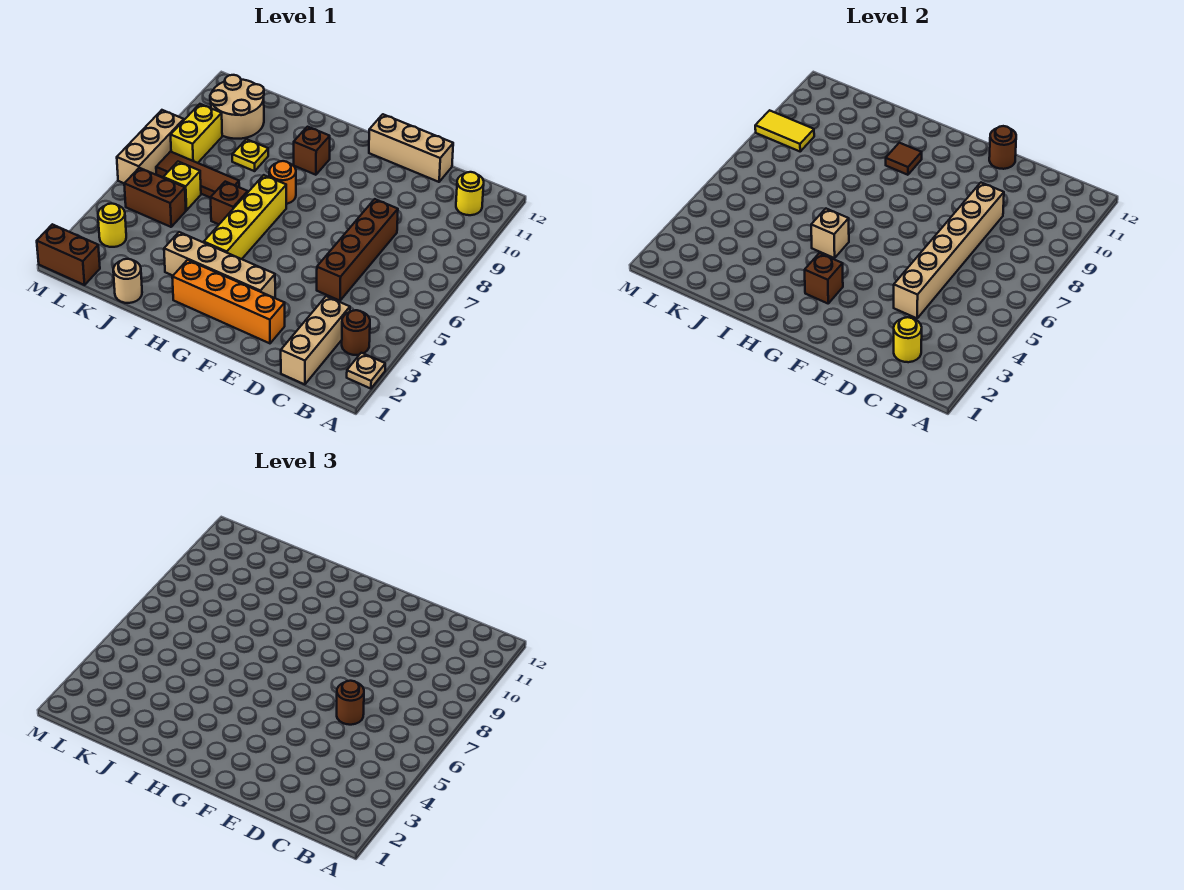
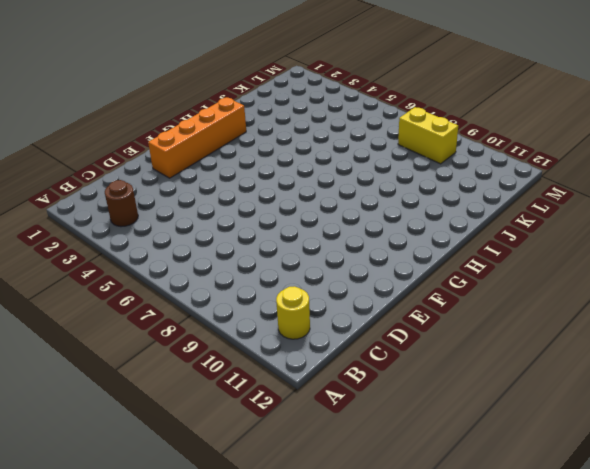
none -> tan plate A2 level 1
none -> tan brick C1:C3 level 1
none -> brown brick D5:D8 level 1
none -> tan brick D12:F12 level 1

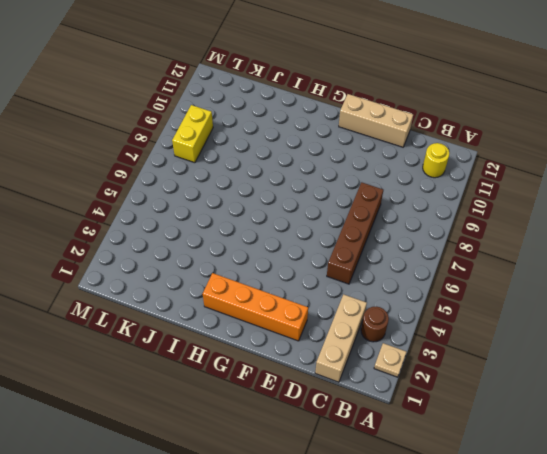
none -> tan brick F3:I3 level 1
none -> yellow brick H4:H7 level 1
none -> orange round brick H8 level 1
none -> brown brick H10 level 1

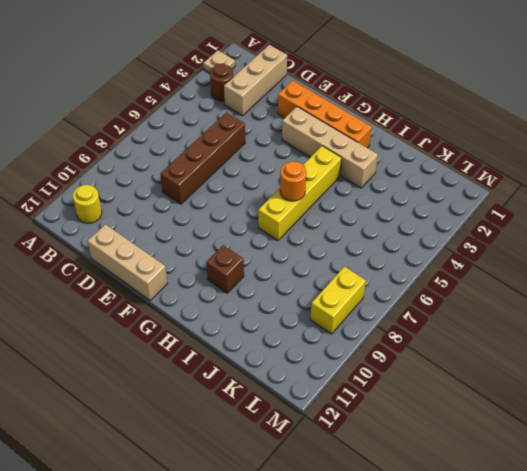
orange round brick H6 level 2 -> orange round brick H8 level 1
none -> brown brick I6 level 1
none -> tan round brick J1 level 1
none -> brown tile J7:L7 level 1
none -> yellow plate J9 level 1

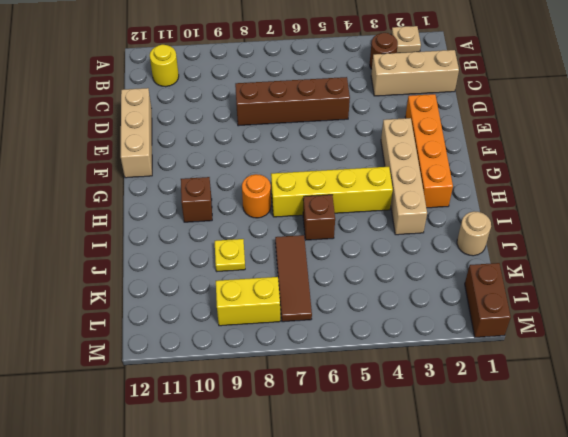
none -> brown brick K5:L5 level 1
none -> yellow brick K6 level 1
none -> tan round brick K10:L11 level 1
none -> yellow round brick L3 level 1

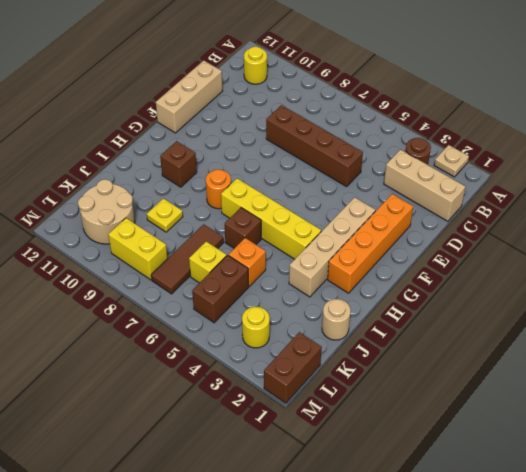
orange brick J5 level 1 -> none
none -> tan brick M6:M8 level 1
none -> yellow round brick C2 level 2
none -> tan brick D4:D9 level 2
none -> brown round brick E12 level 2

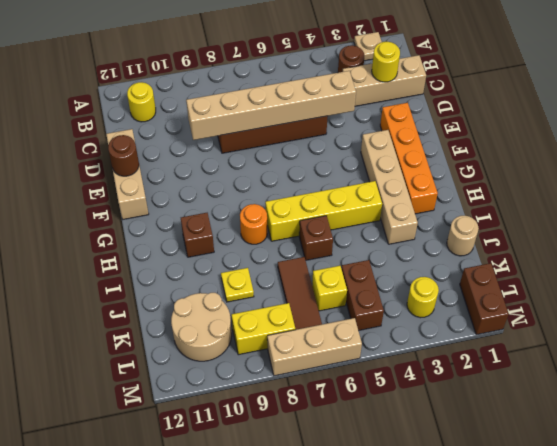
none -> brown brick G3 level 2
none -> tan brick H5 level 2
none -> brown tile H10 level 2
none -> yellow tile L9:M9 level 2

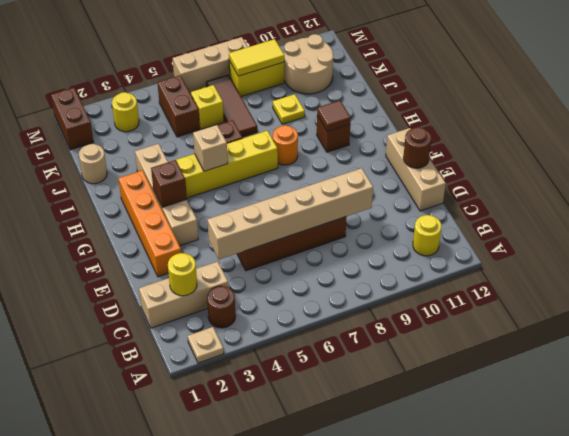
yellow tile L8:L9 level 2 -> yellow tile L9:M9 level 2
none -> brown round brick D6 level 3

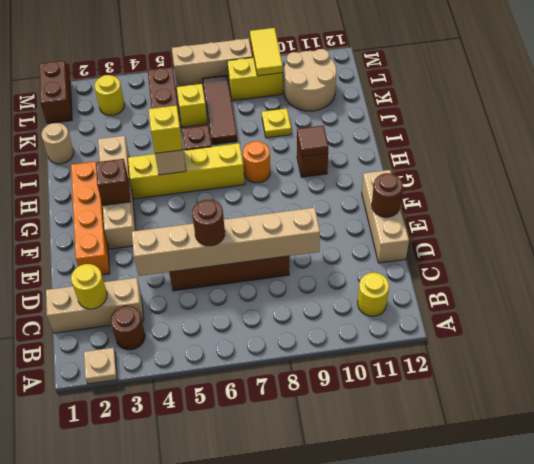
yellow brick H5 level 3 -> none

